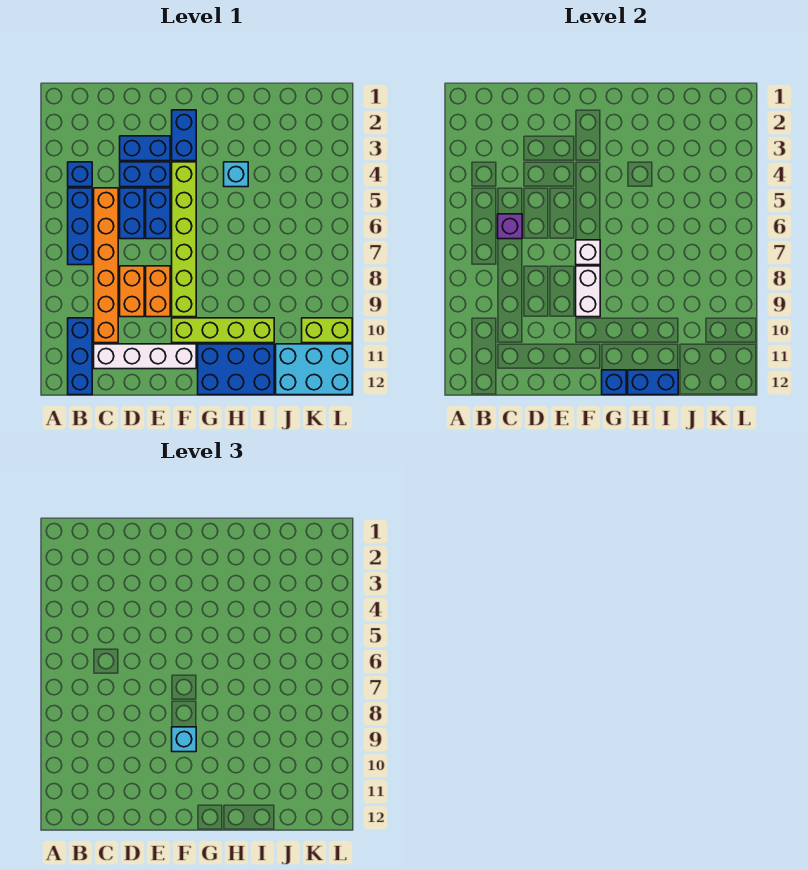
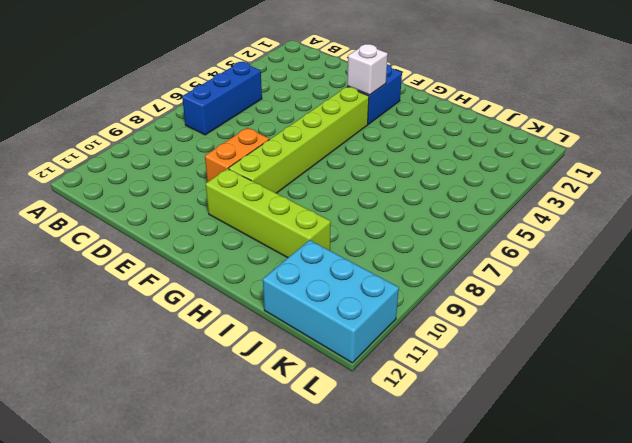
white brick F3 level 2 -> white brick F7 level 2
none -> blue brick B4 level 1
none -> blue brick B10:B12 level 1
none -> orange brick C5:C10 level 1

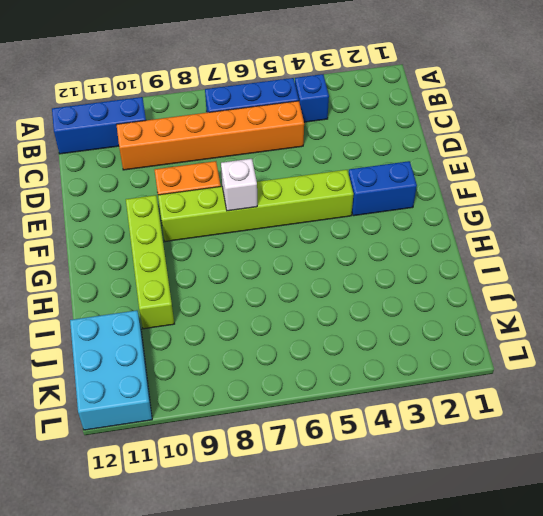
none -> white brick C11:F11 level 1
none -> blue brick D3:E3 level 1
none -> blue brick D4:E4 level 1

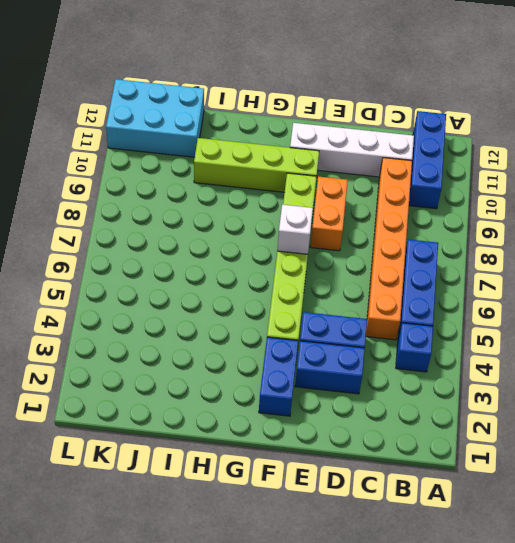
none -> blue brick D5:D6 level 1
none -> orange brick D8:D9 level 1
none -> blue brick E5:E6 level 1

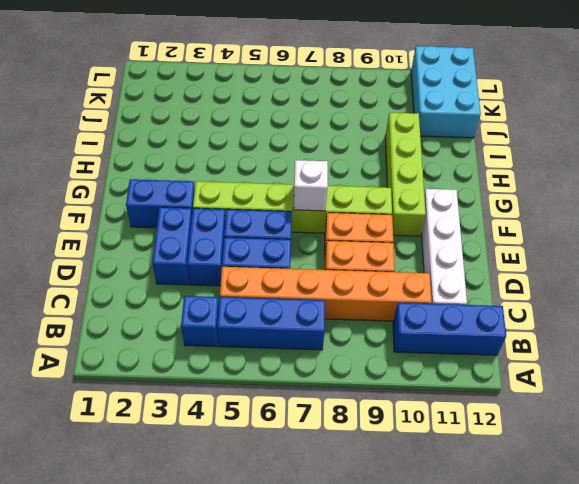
none -> blue brick G11:I12 level 1
none -> cyan brick H4 level 1
none -> lime brick K10:L10 level 1

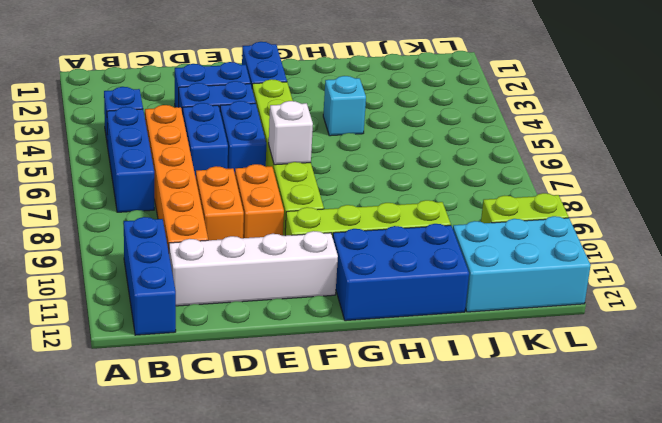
none -> purple brick C6 level 2
none -> white brick F8:F9 level 2
none -> blue brick G12 level 2

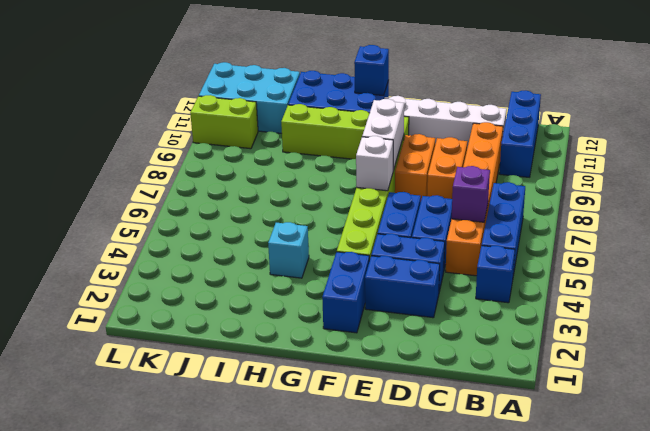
none -> blue brick H12:I12 level 2
none -> cyan brick F9 level 3

